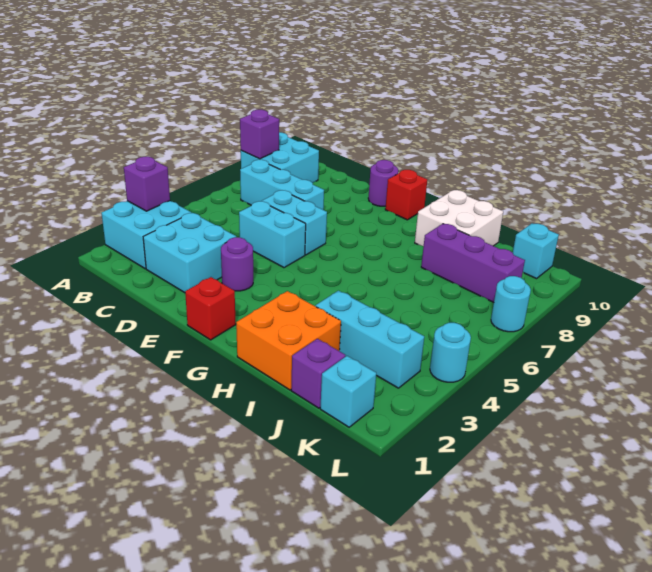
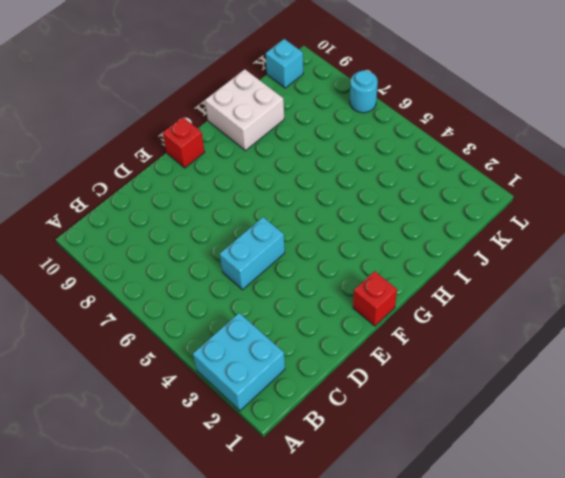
none -> cyan brick A8:B9 level 1
none -> cyan brick B7:D7 level 1
none -> cyan brick C2:D3 level 1

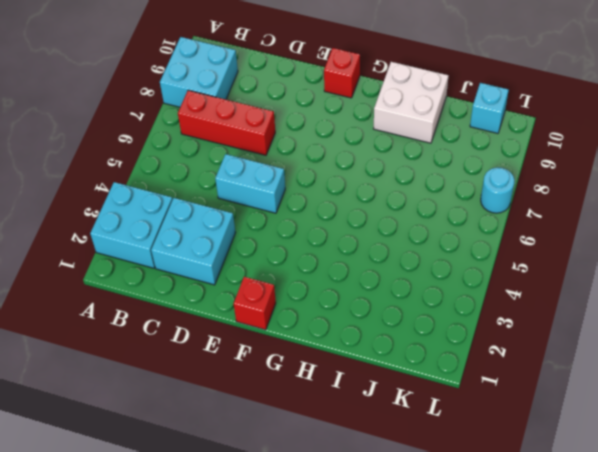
red brick B7:D7 level 1 -> cyan brick B7:D7 level 1
none -> cyan brick D6:E6 level 1
none -> purple round brick E3 level 1
none -> purple round brick E10 level 1

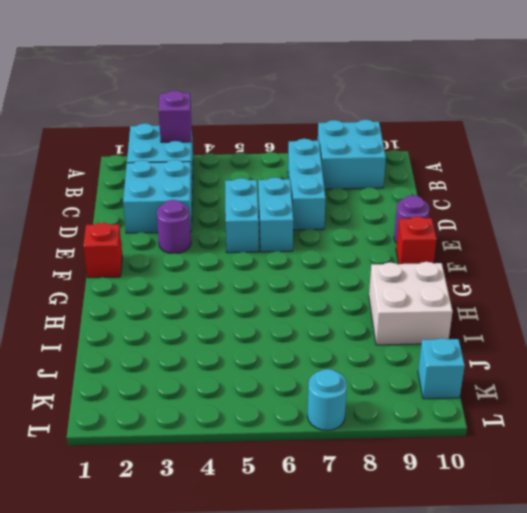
none -> orange brick H1:I2 level 1
none -> cyan brick I3:K3 level 1
none -> purple brick I8:K8 level 1

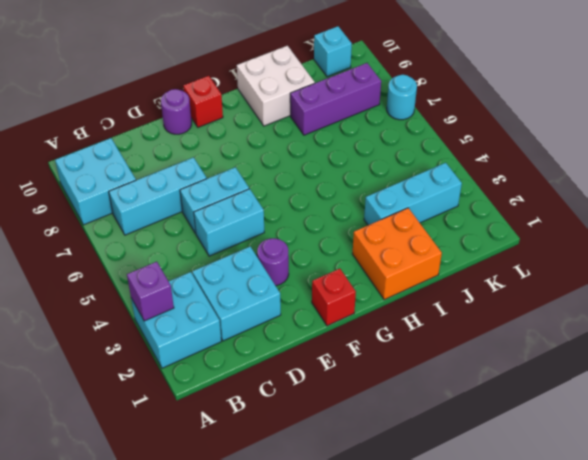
none -> purple brick J1 level 1
none -> cyan brick K1 level 1
none -> cyan round brick L4 level 1

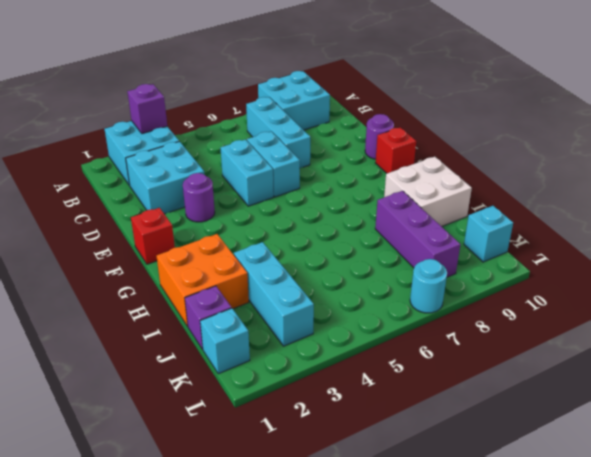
none -> cyan round brick L4 level 1
none -> purple brick A8 level 2

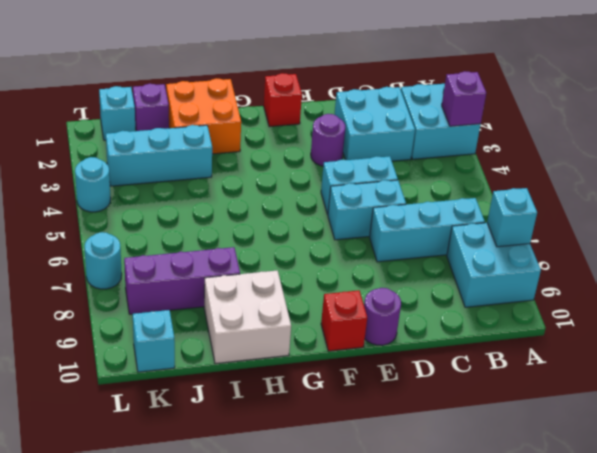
cyan brick A8 level 2 -> purple brick A8 level 2

